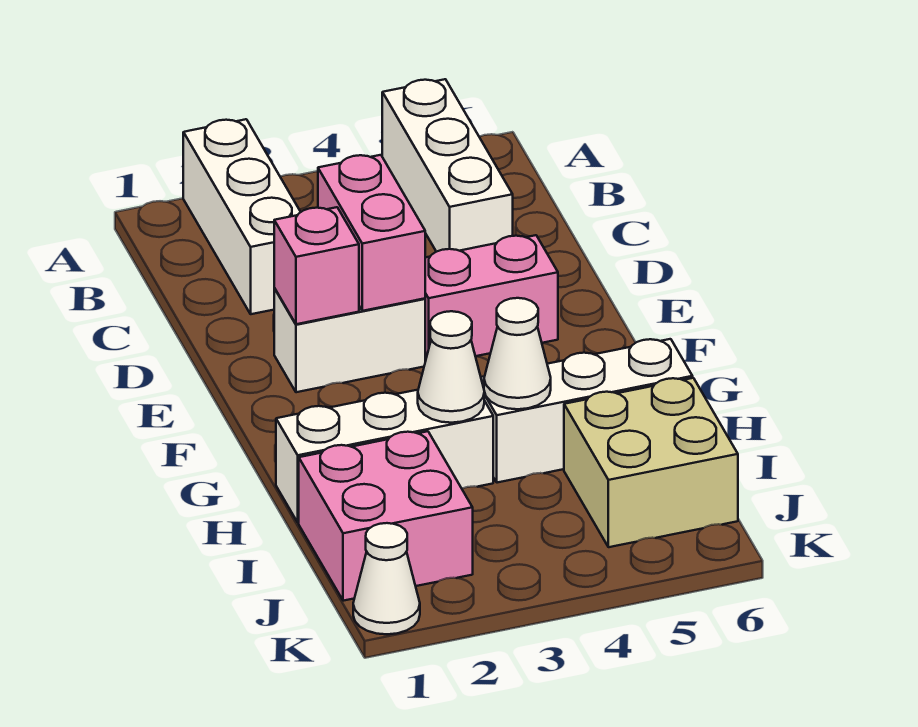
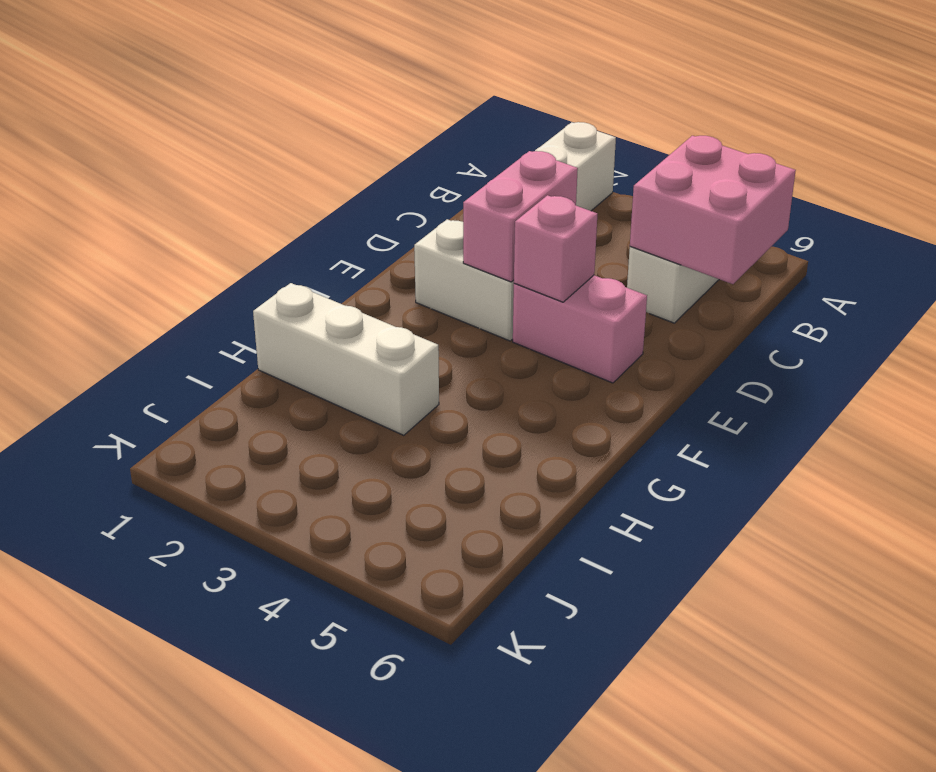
pink brick B5:C6 level 2 -> pink brick I1:J2 level 1
pink brick E4 level 2 -> pink brick E2 level 2
none -> white brick H4:H6 level 1
none -> tan brick I5:J6 level 1
none -> white cone K1 level 1

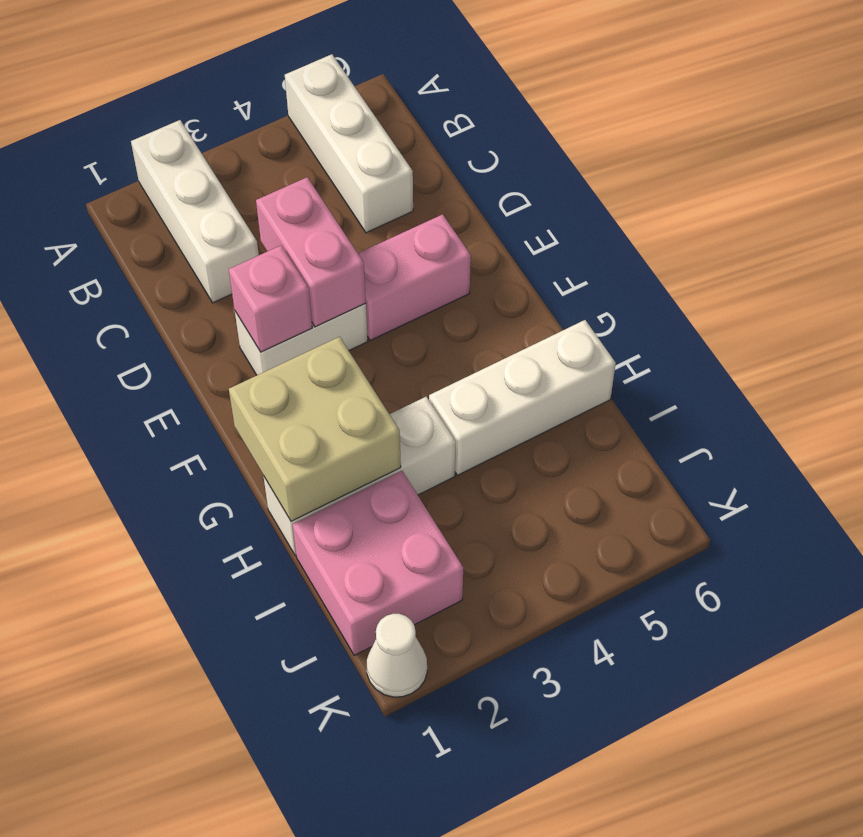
tan brick G1:H2 level 2 -> tan brick I5:J6 level 1
none -> white cone H3 level 2
none -> white cone H4 level 2

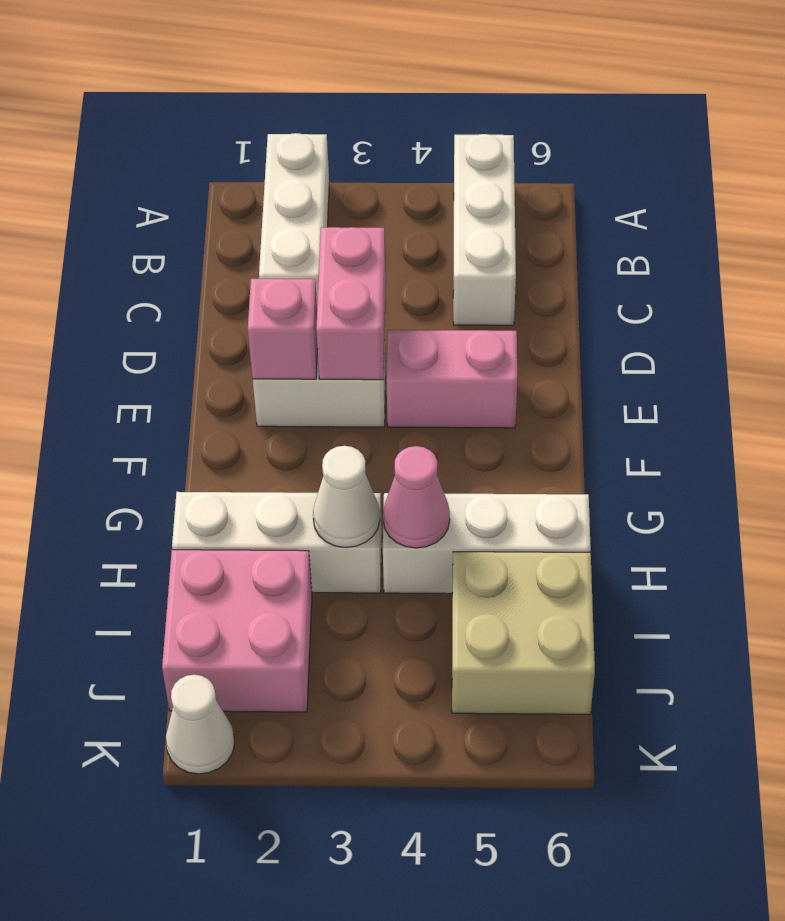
pink cone H4 level 2 -> white cone H4 level 2

